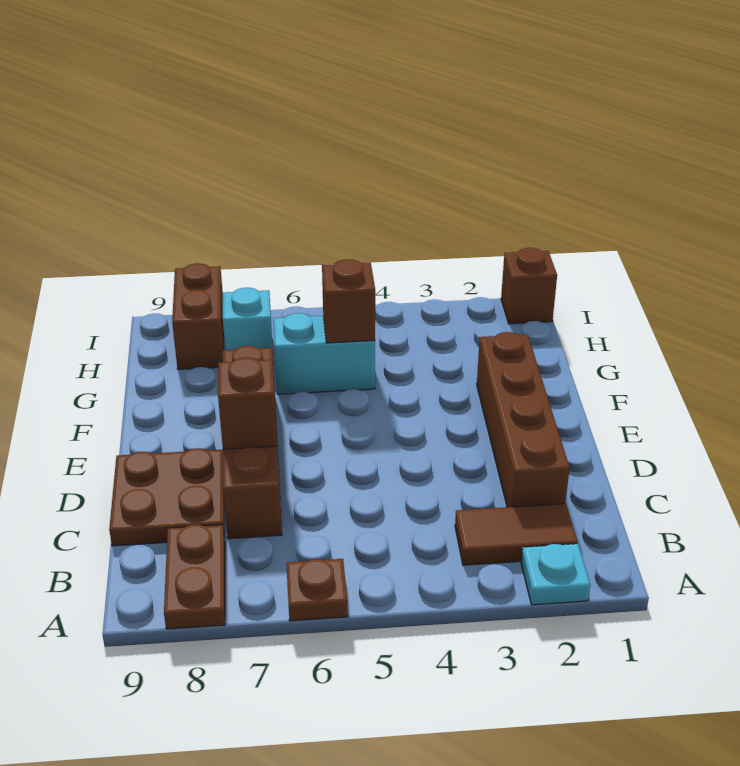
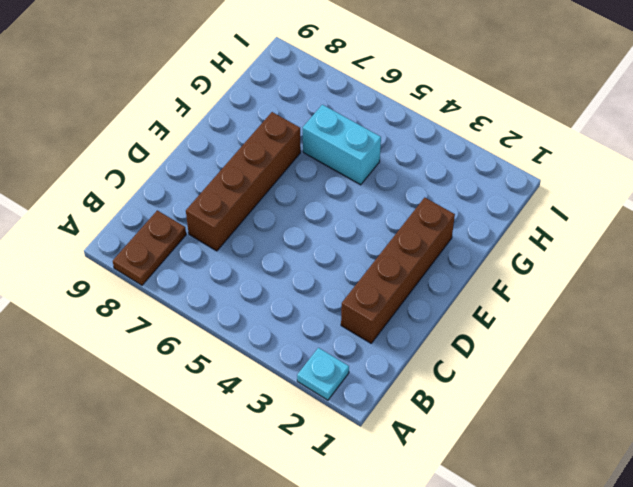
none -> brown plate A6 level 1
none -> brown tile B2:B3 level 1
none -> brown plate C8:D9 level 1

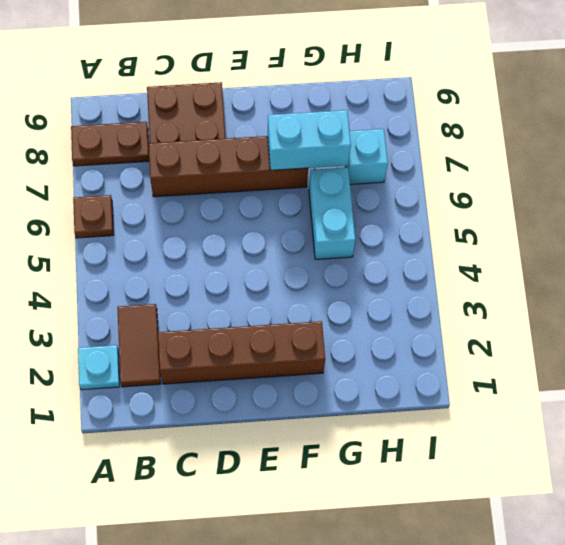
cyan brick F7:G7 level 2 -> none
none -> brown brick H8:I8 level 1
none -> brown brick I1 level 1
none -> brown brick D7 level 2

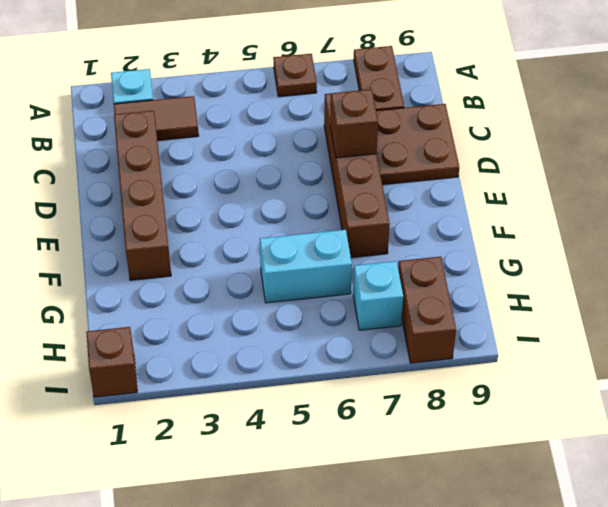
none -> brown brick G5 level 2

